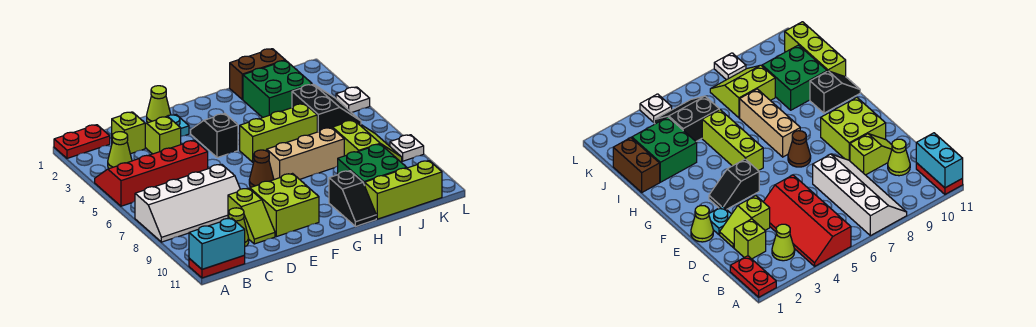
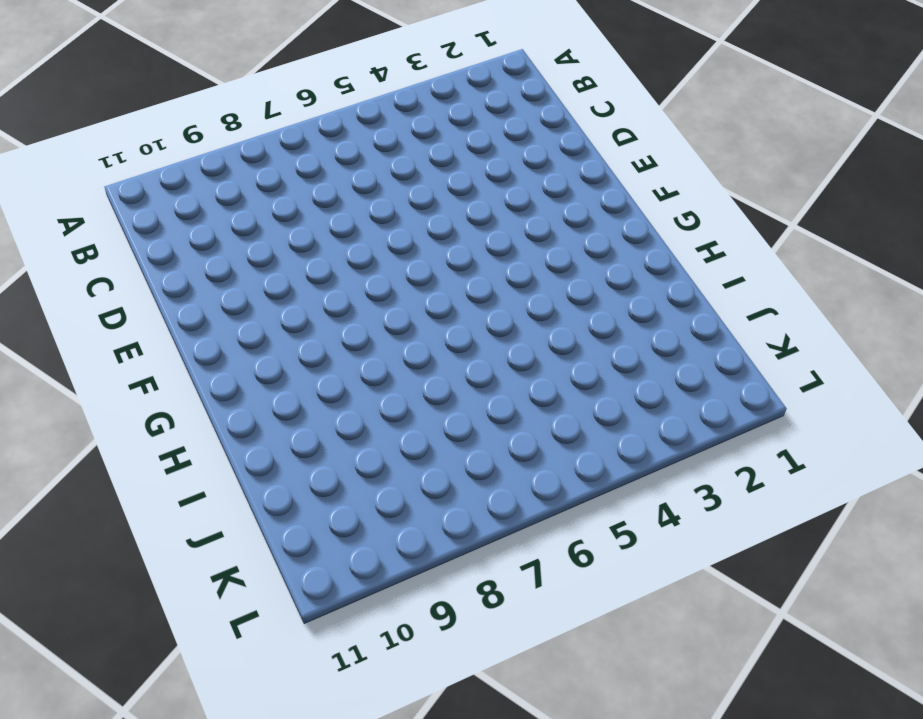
none -> red plate A1:B1 level 1
none -> red slope A4:D5 level 1 top 5
none -> white slope A7:D8 level 1 top 7

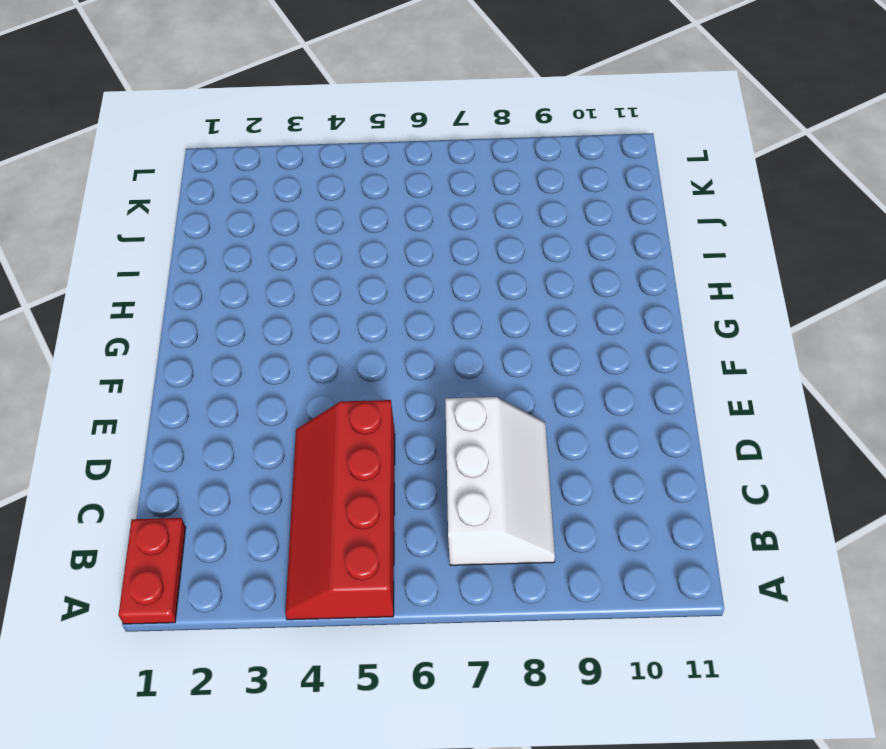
white slope B7:D8 level 1 top 7 -> white slope A7:D8 level 1 top 7
none -> red plate A11:B11 level 1
none -> lime cone B3 level 1
none -> lime brick C2 level 1

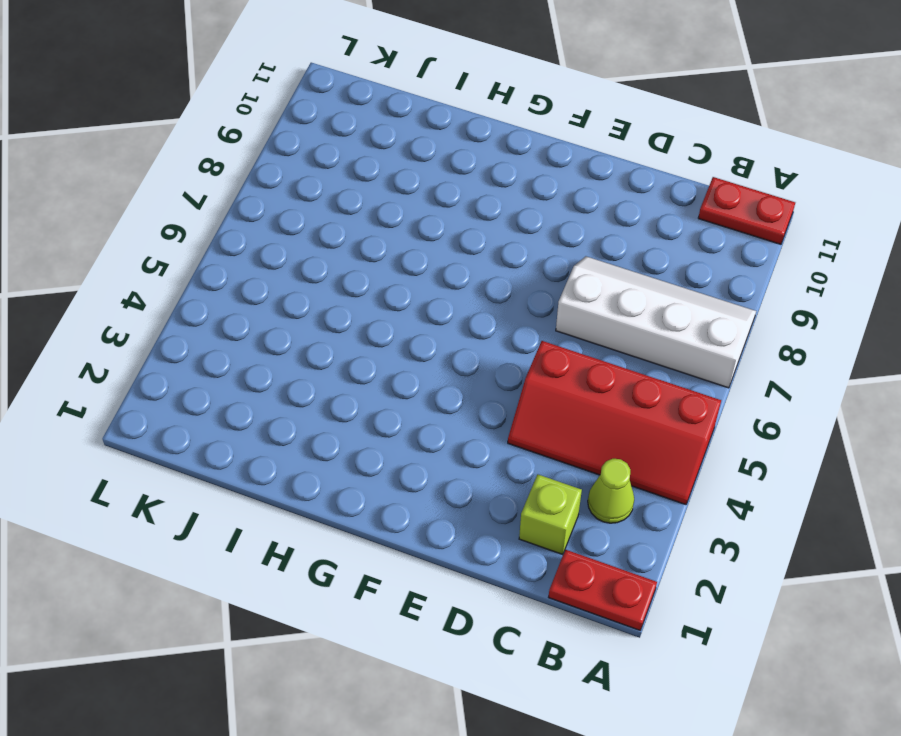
none -> lime cone C10 level 1
none -> lime slope D2:D3 level 1 top 3
none -> lime slope D9:D10 level 1 top 9

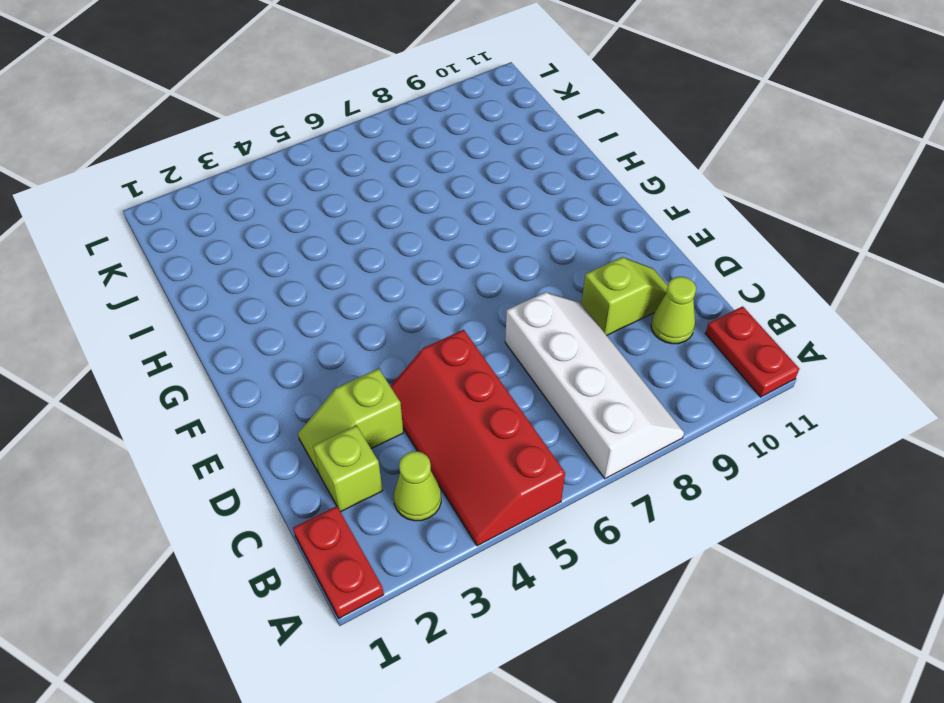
none -> lime cone E1 level 1
none -> cyan plate E2 level 1
none -> lime brick E9:F10 level 1

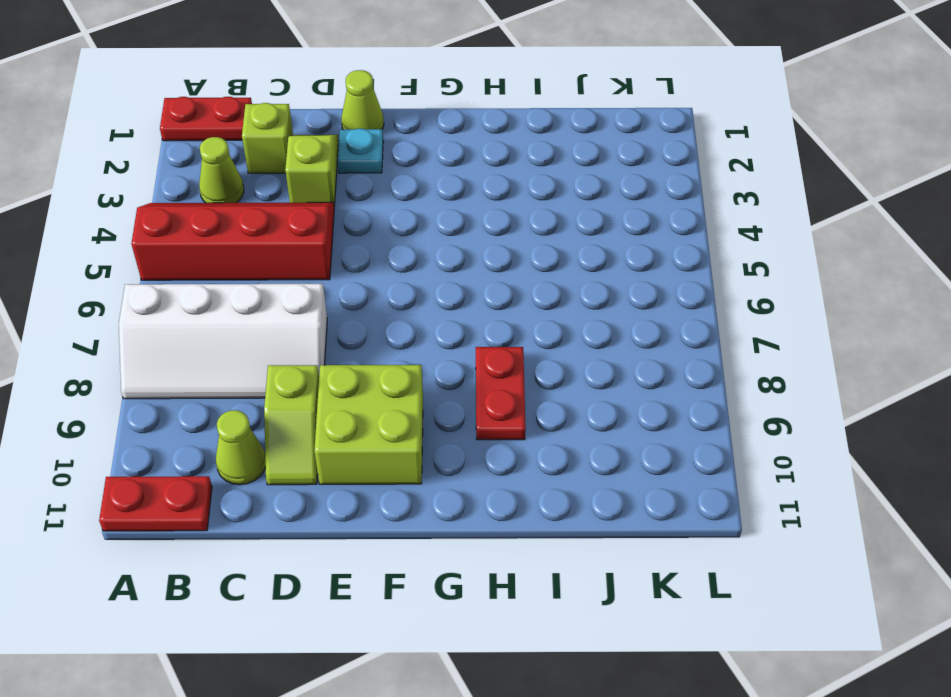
red plate H8:H9 level 1 -> none
none -> black slope F3:F4 level 1 top 4
none -> brown cone F7 level 1
none -> lime brick G5:I5 level 1

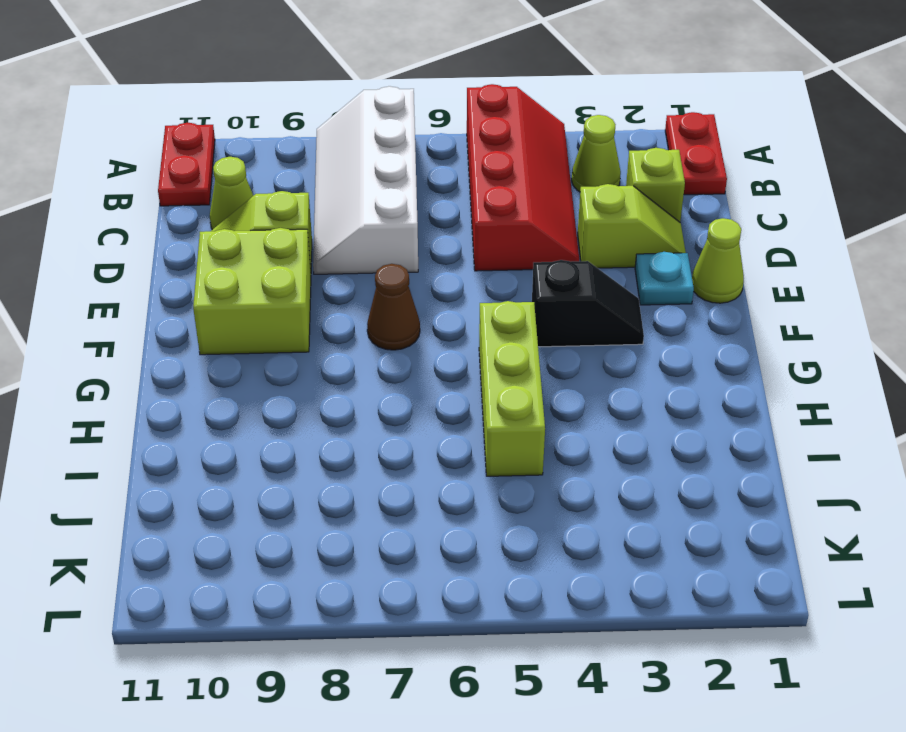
none -> tan brick G7:I7 level 1
none -> black slope H10:H11 level 1 top 10
none -> brown brick I1:J1 level 1

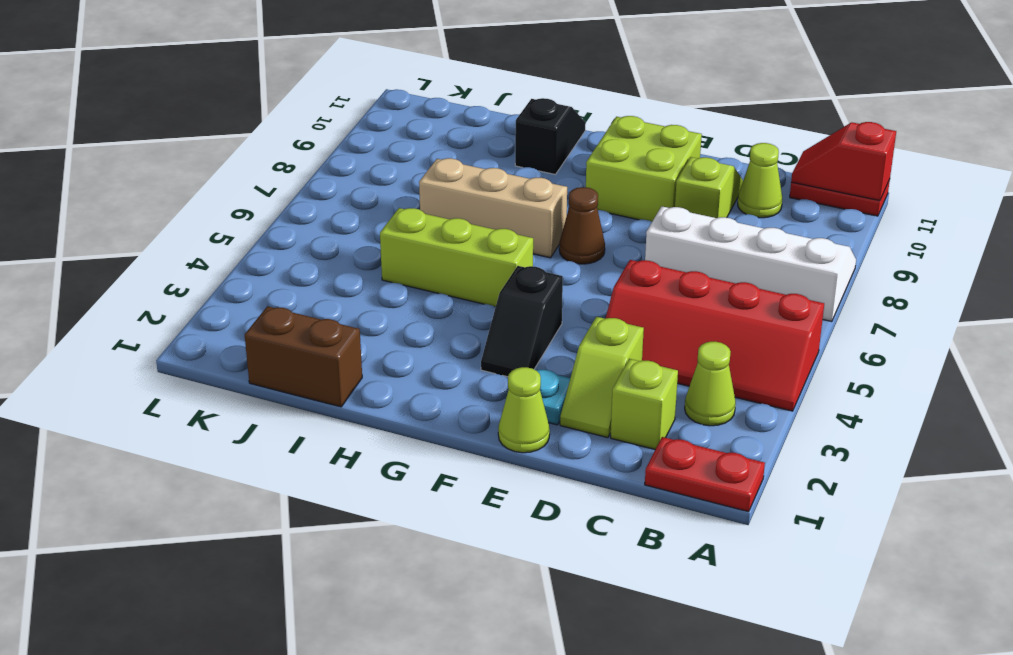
red slope A11:B11 level 2 top A -> cyan brick A11:B11 level 2
none -> green brick I2:J3 level 1
none -> green brick I9:J10 level 1
none -> lime brick I11:K11 level 1

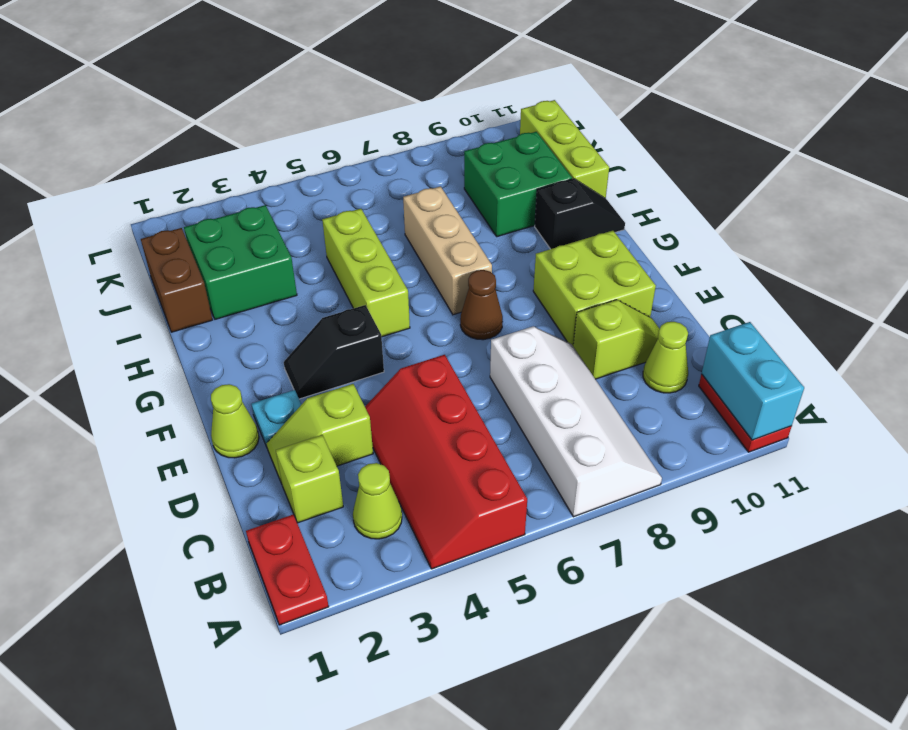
none -> black slope J4:K5 level 1 top J
none -> lime slope J7:K8 level 1 top J
none -> white plate L4 level 1

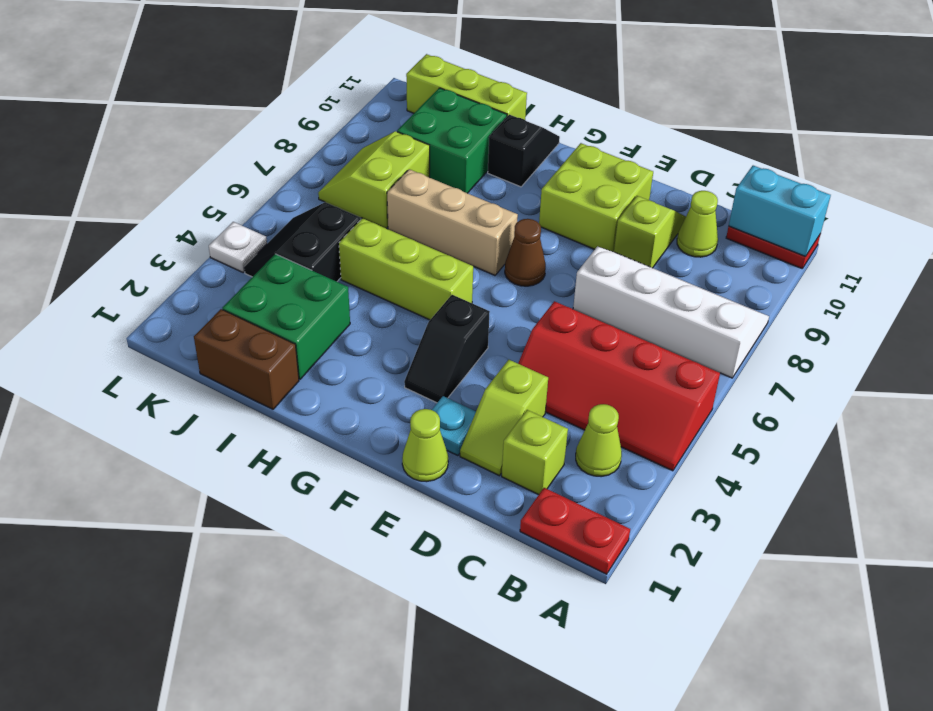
none -> white plate L8 level 1

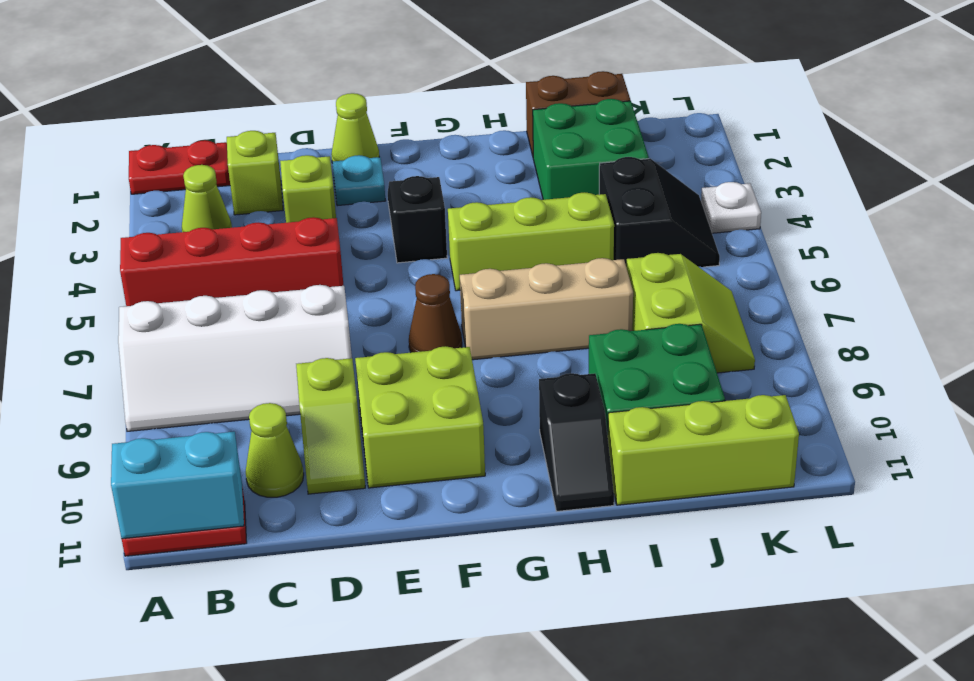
none -> white plate L8 level 1

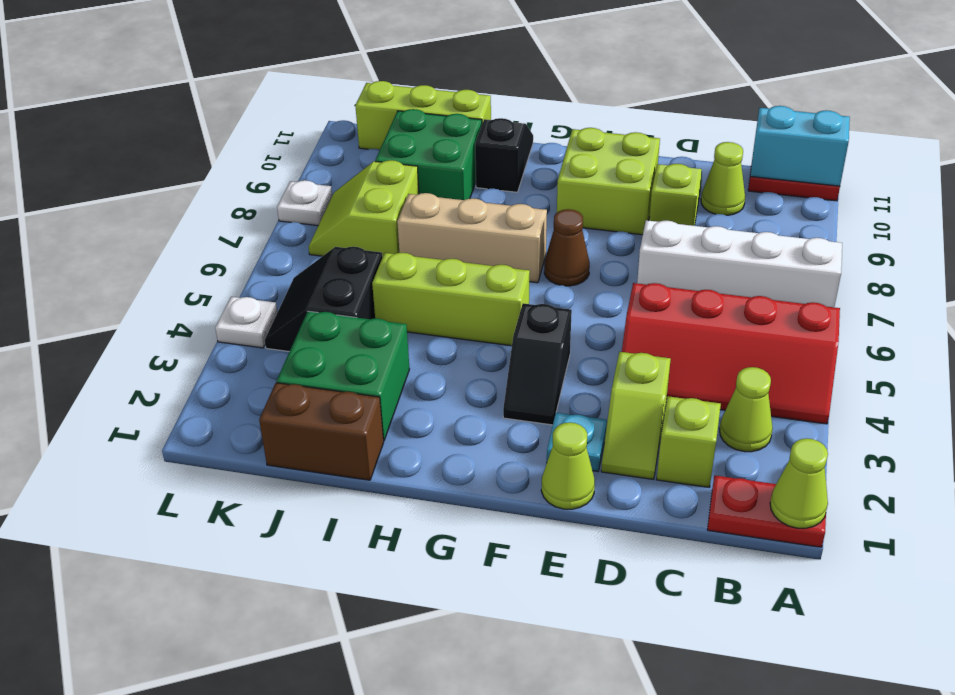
lime cone A1 level 2 -> none

